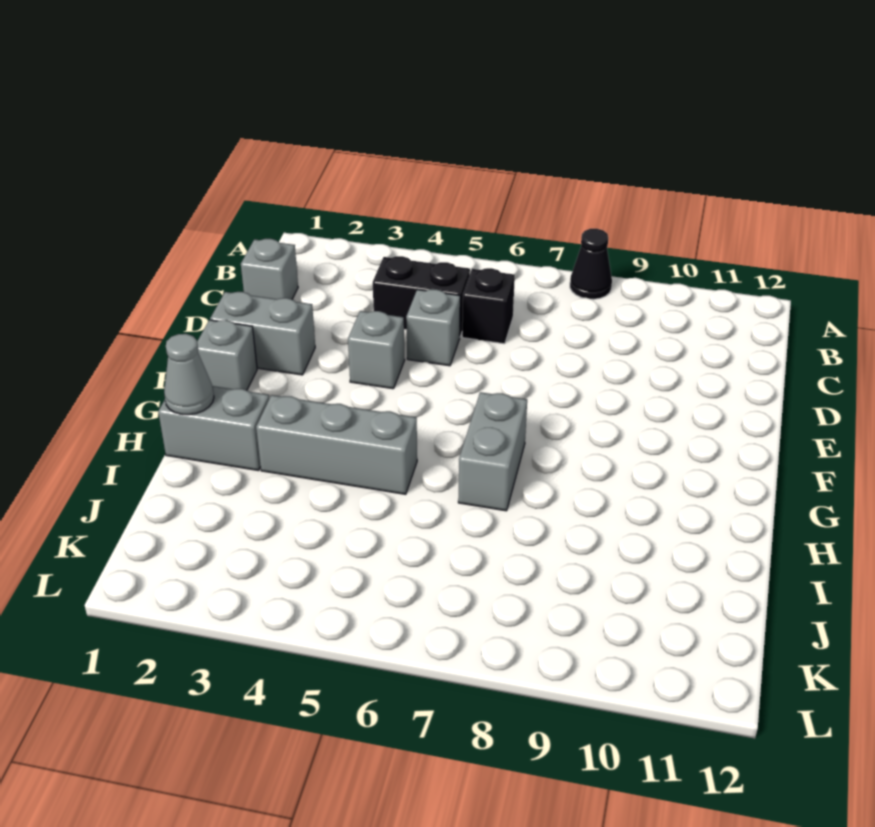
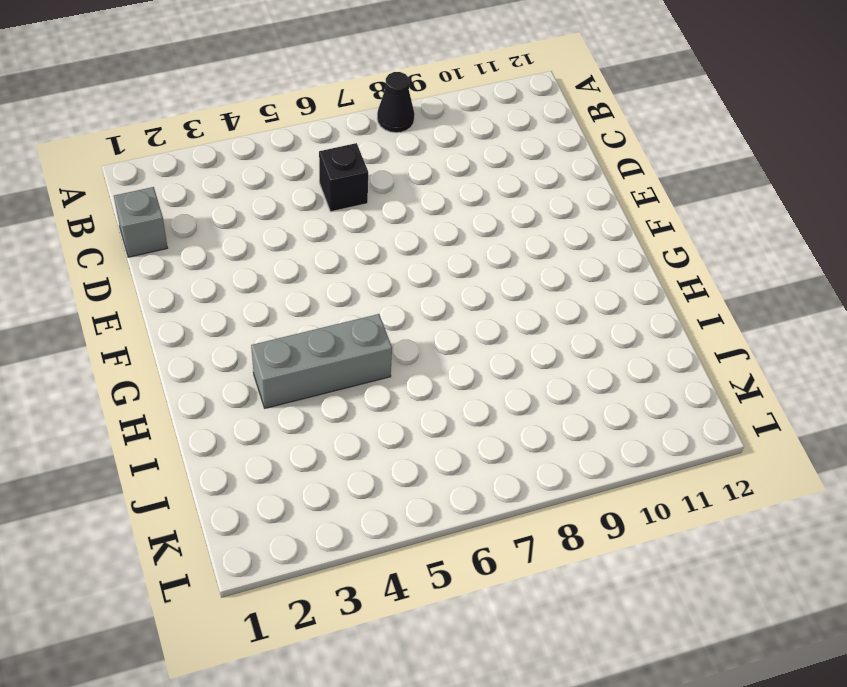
none -> black brick C4:C5 level 1
none -> grey brick D5 level 1
none -> grey brick E1:E2 level 1

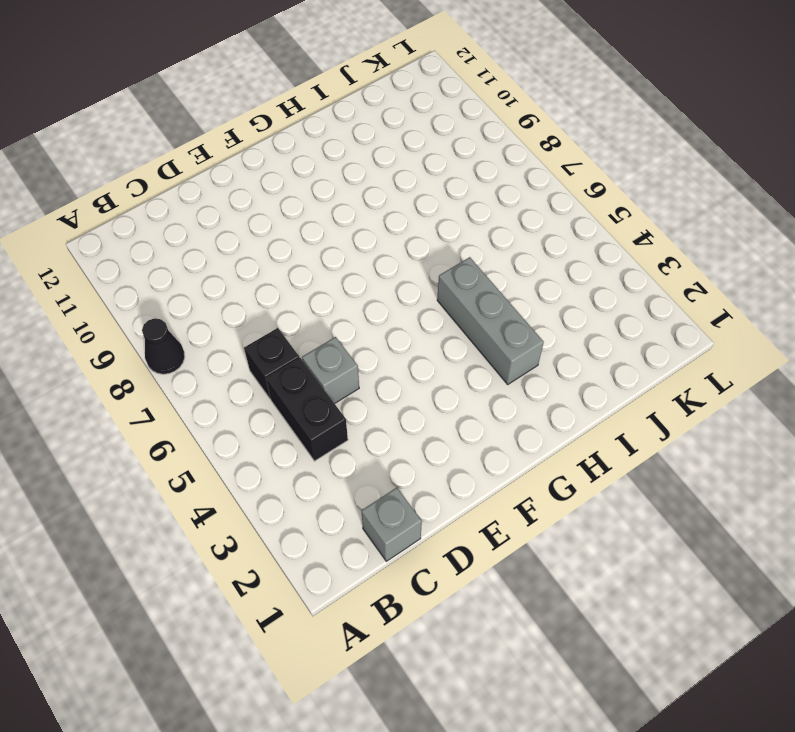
none -> grey brick E1:E2 level 1
none -> grey brick E4 level 1
none -> grey brick F1 level 1

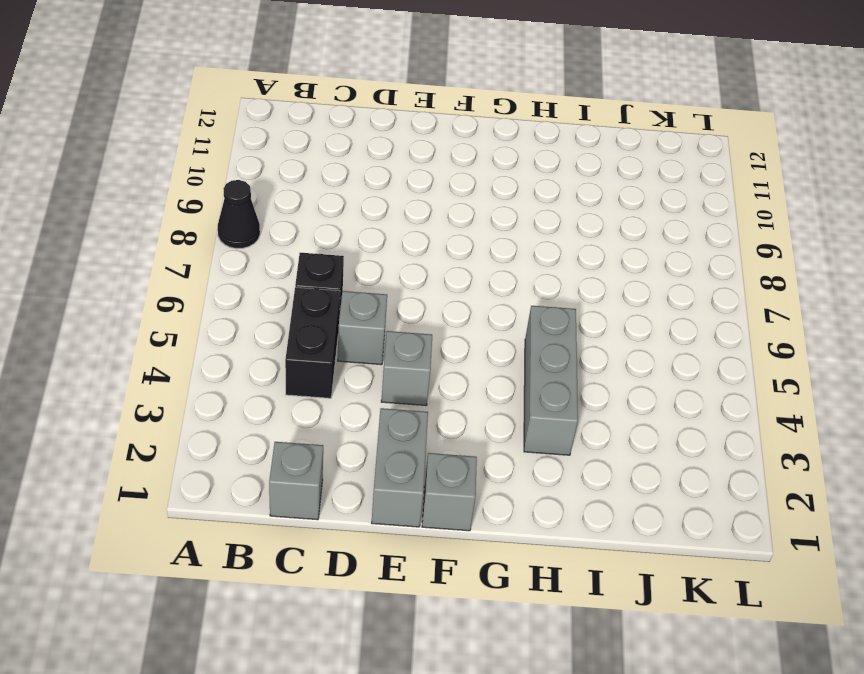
none -> grey brick G7:H7 level 1
none -> grey brick H1:H2 level 1
none -> grey cone H1 level 2

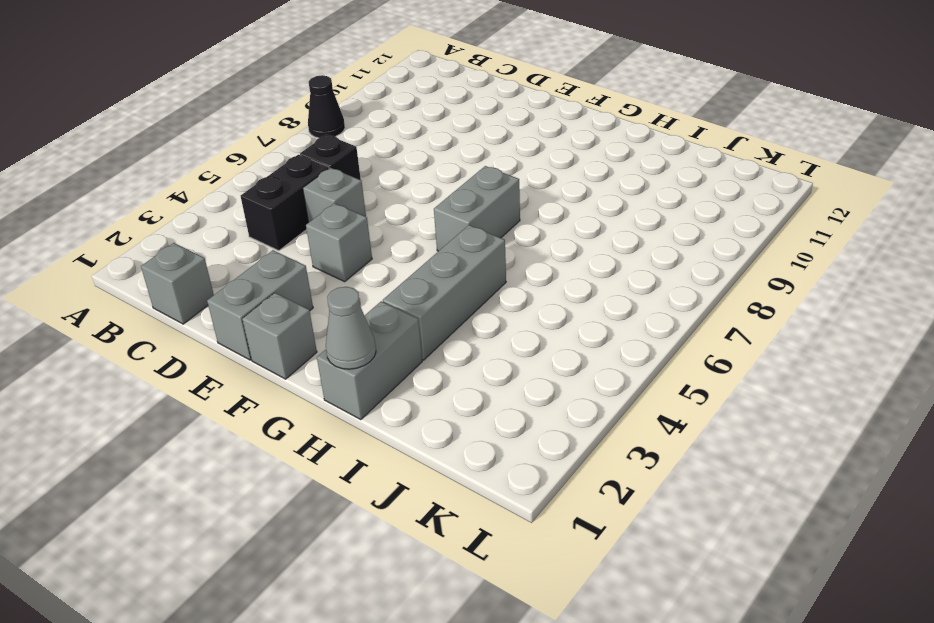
grey brick G6:G7 level 1 -> grey brick G7:H7 level 1

